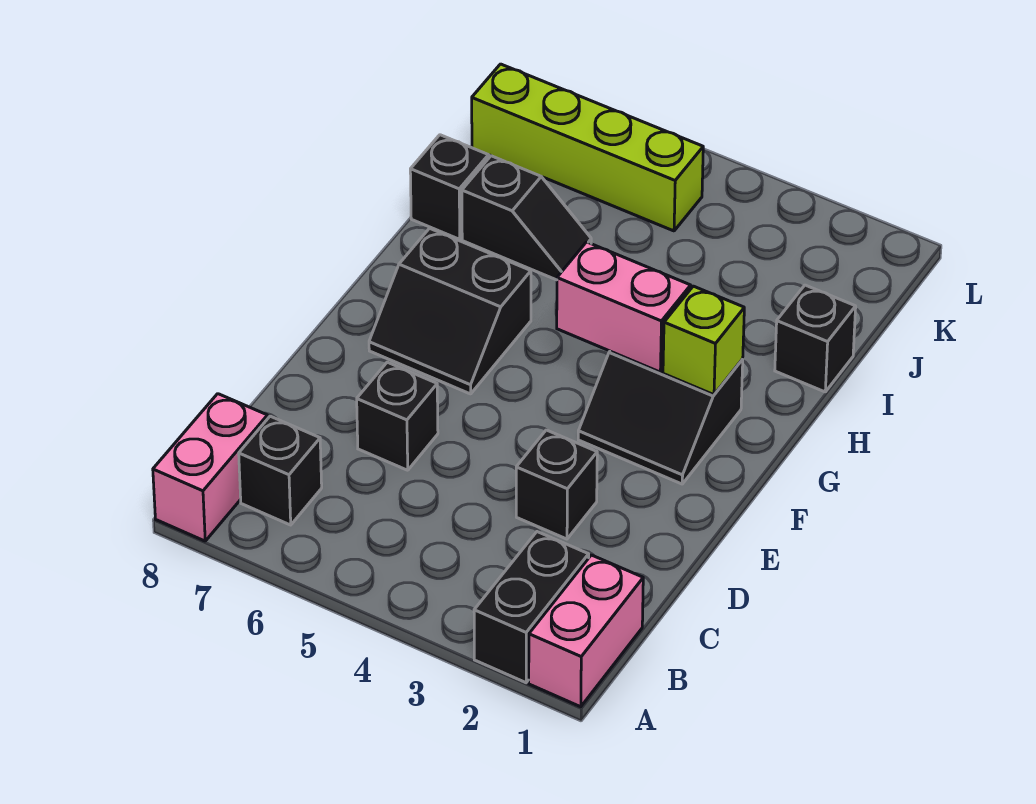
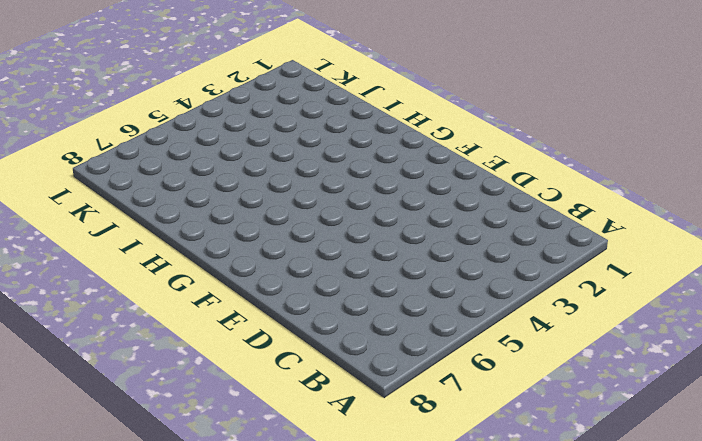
none -> pink brick A1:B1 level 1
none -> black brick A2:B2 level 1
none -> pink brick A8:B8 level 1

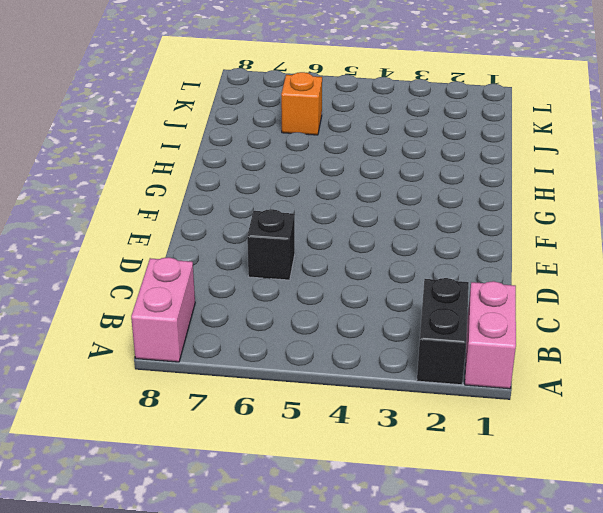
orange brick J6 level 1 -> none
none -> black brick B7 level 1
none -> black brick D3 level 1
none -> black slope F2:G3 level 1 top G

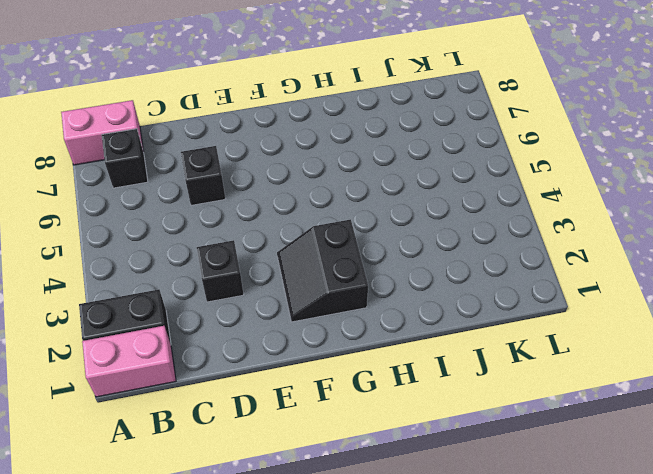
none -> black slope F6:G7 level 1 top G
none -> black brick I1 level 1
none -> black slope I6:I7 level 1 top 7

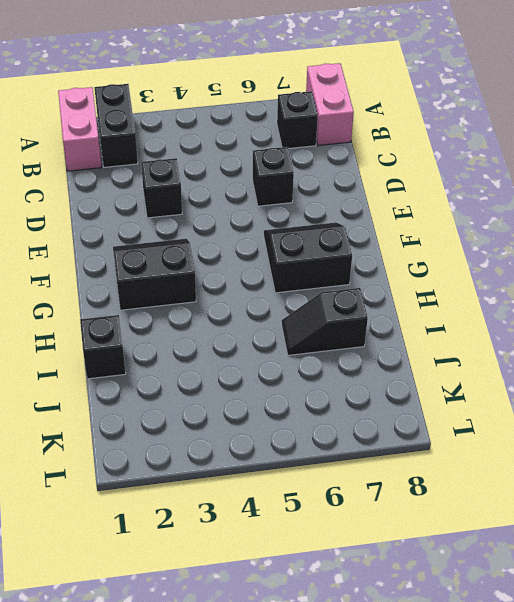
none -> black brick I8 level 1
none -> lime brick K5:K8 level 1
none -> lime brick G2 level 2

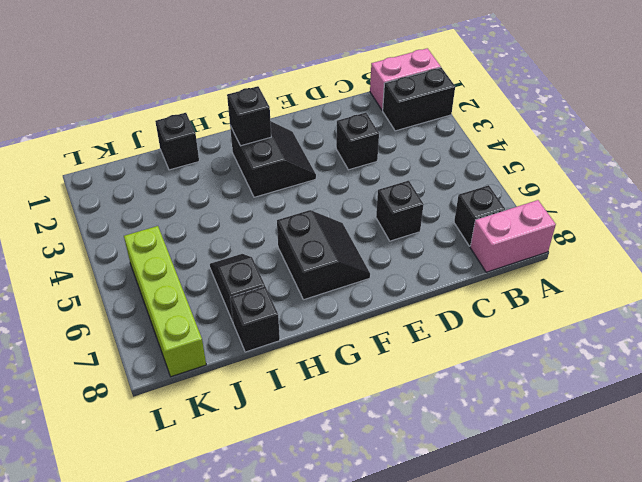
black brick G2 level 2 -> lime brick G2 level 2
none -> pink brick G3:G4 level 2

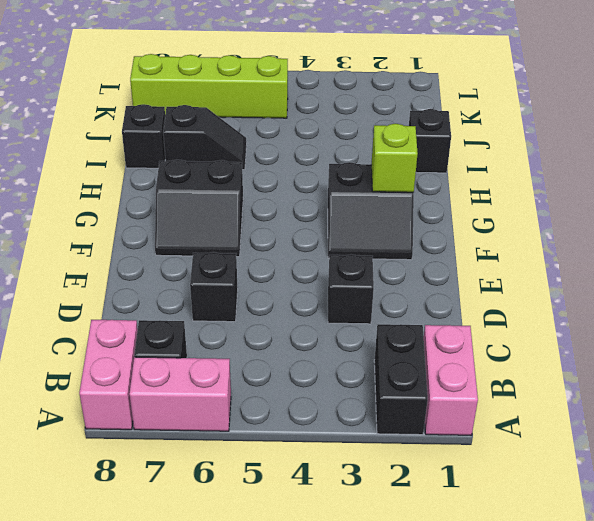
pink brick A6:A7 level 1 -> pink brick G3:G4 level 2

